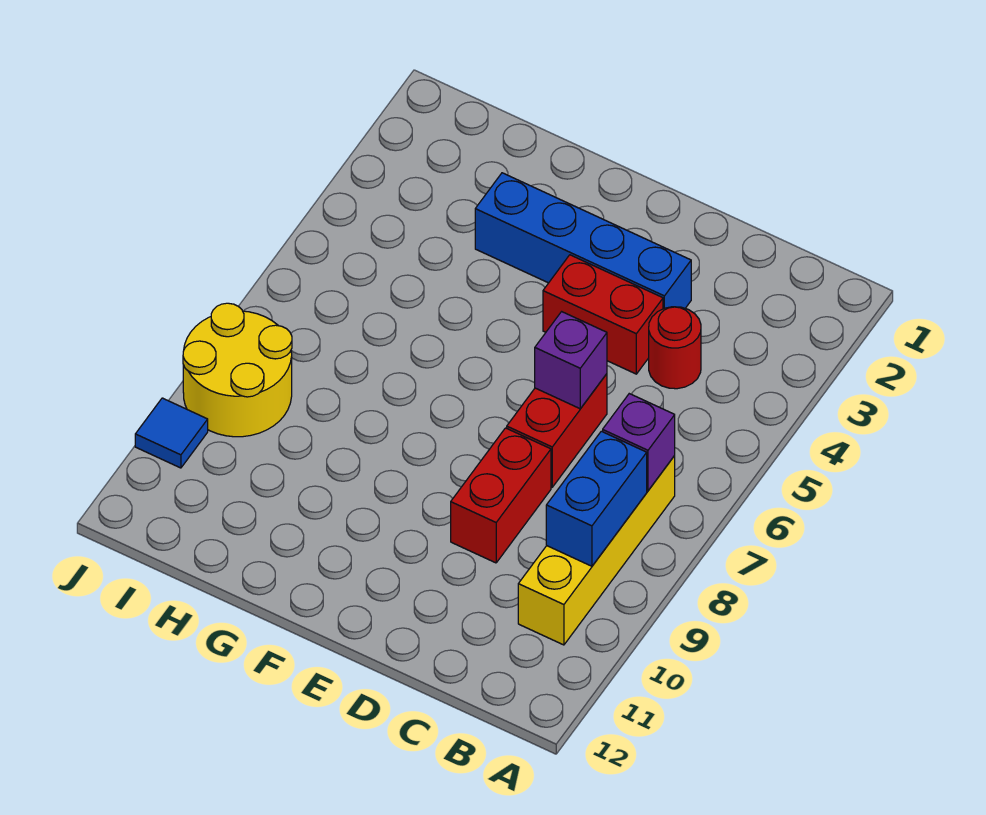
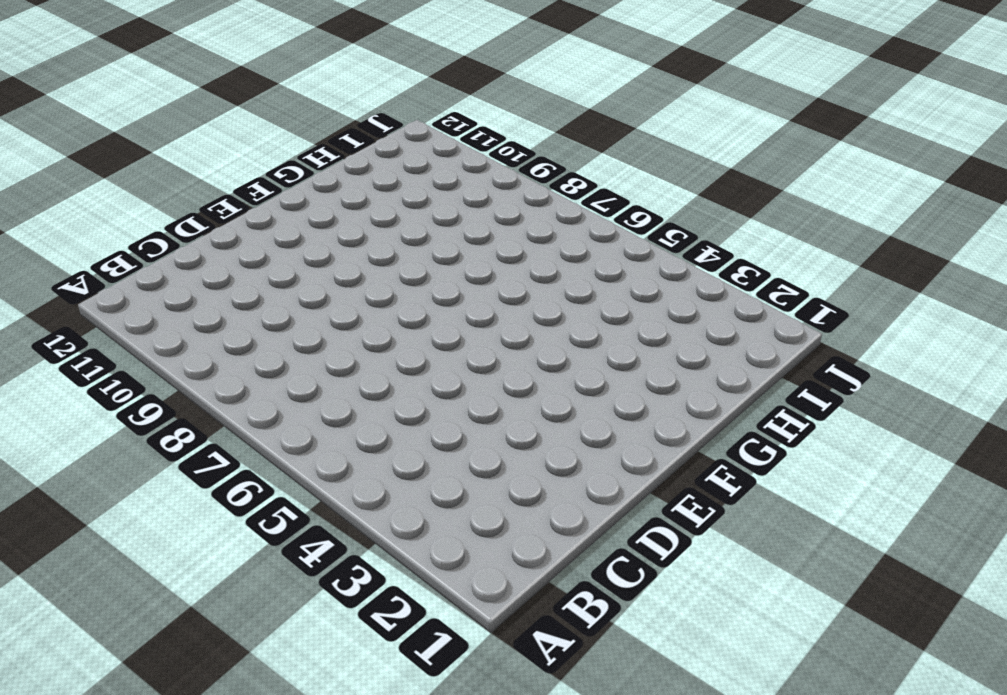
none -> yellow brick B7:B10 level 1
none -> red round brick C4 level 1

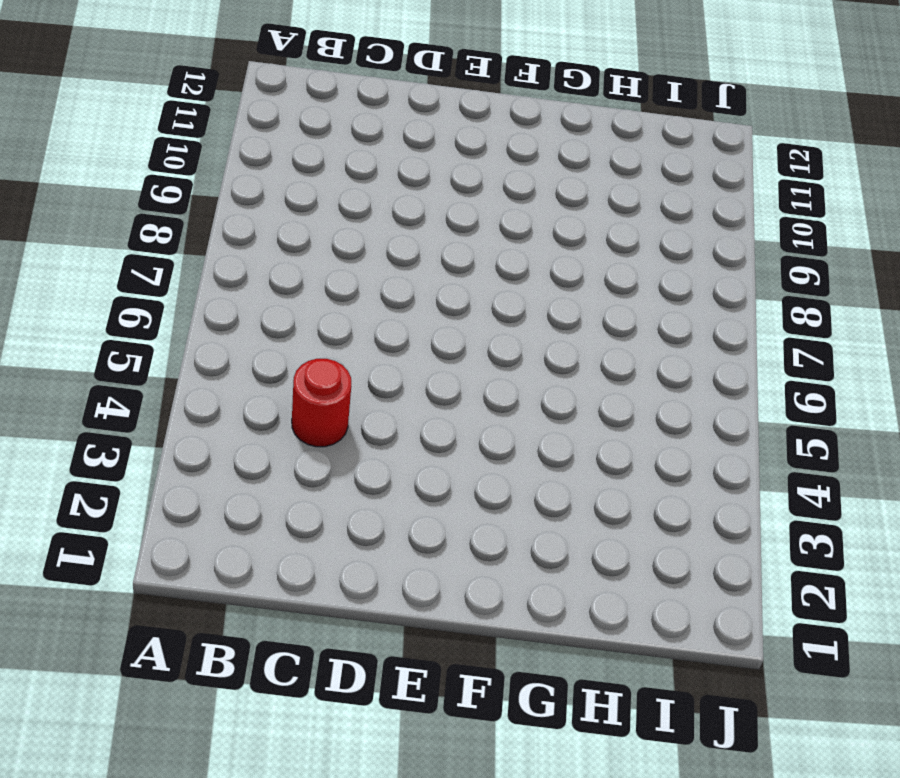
none -> yellow brick B7:B10 level 1
none -> blue brick D3:G3 level 1

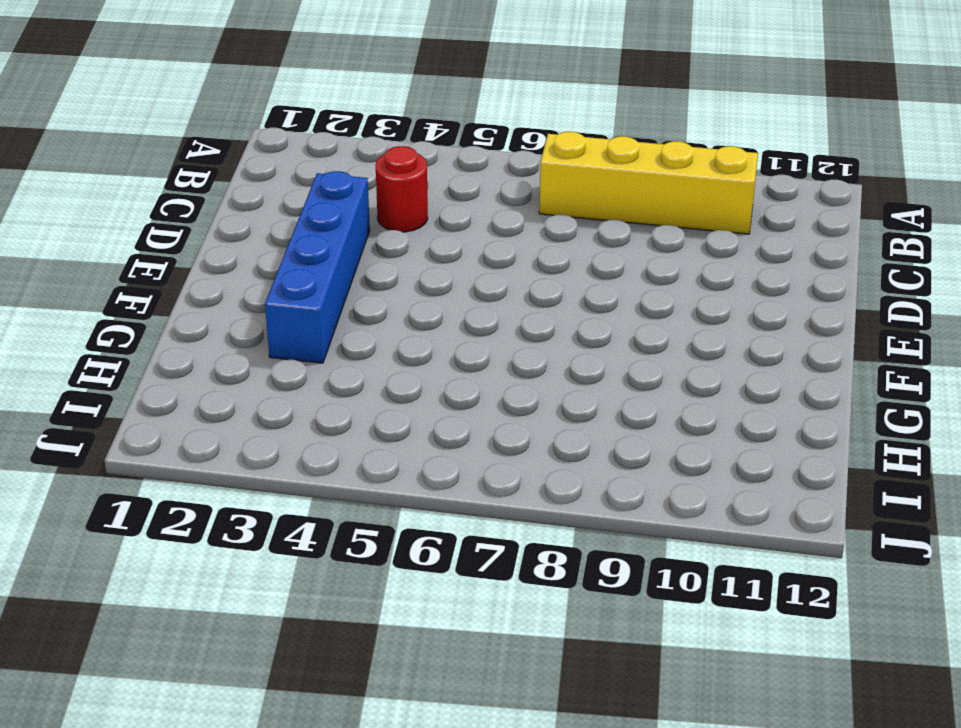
none -> red brick D4:E4 level 1
none -> red brick D6:D7 level 1

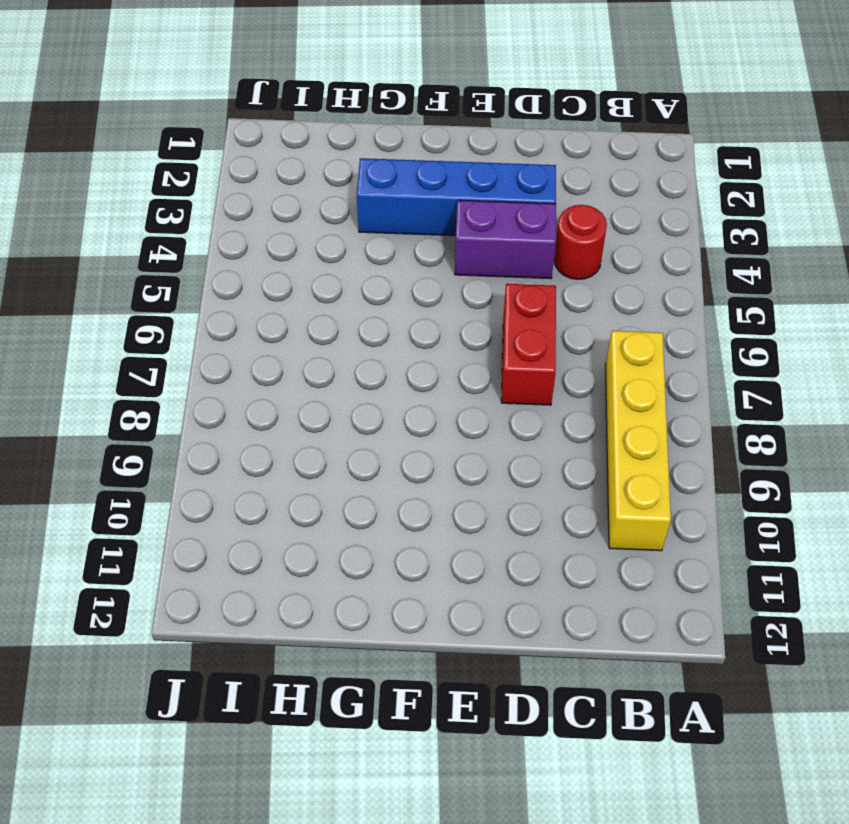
purple brick D4:E4 level 1 -> red brick D4:E4 level 1
none -> red brick D8:D9 level 1
none -> yellow round brick I8:J9 level 1

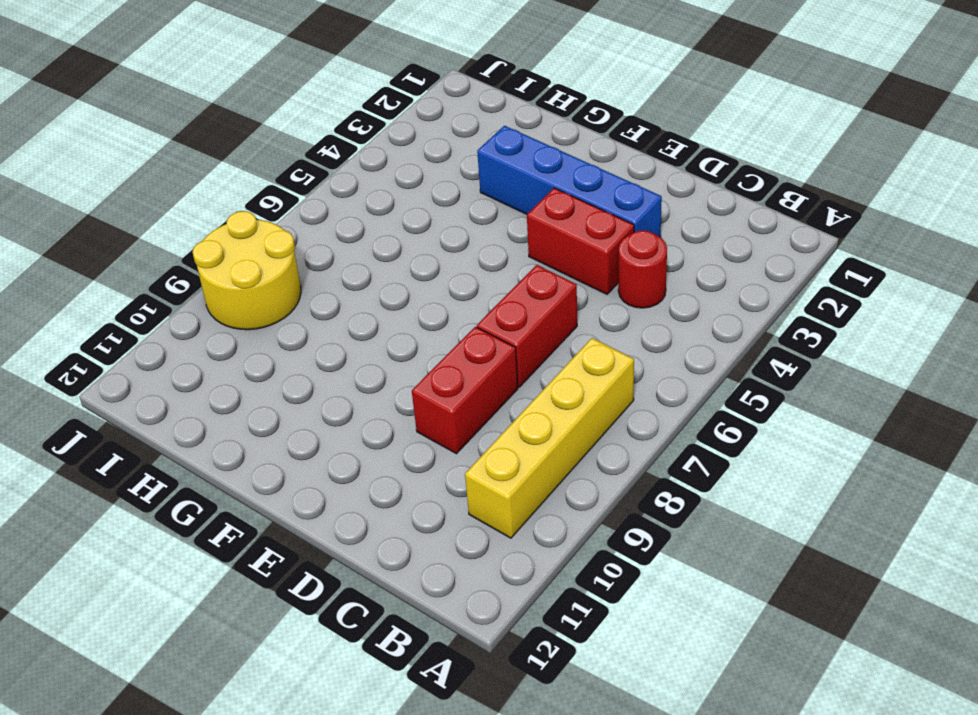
none -> blue tile J10 level 1
none -> purple brick B7 level 2

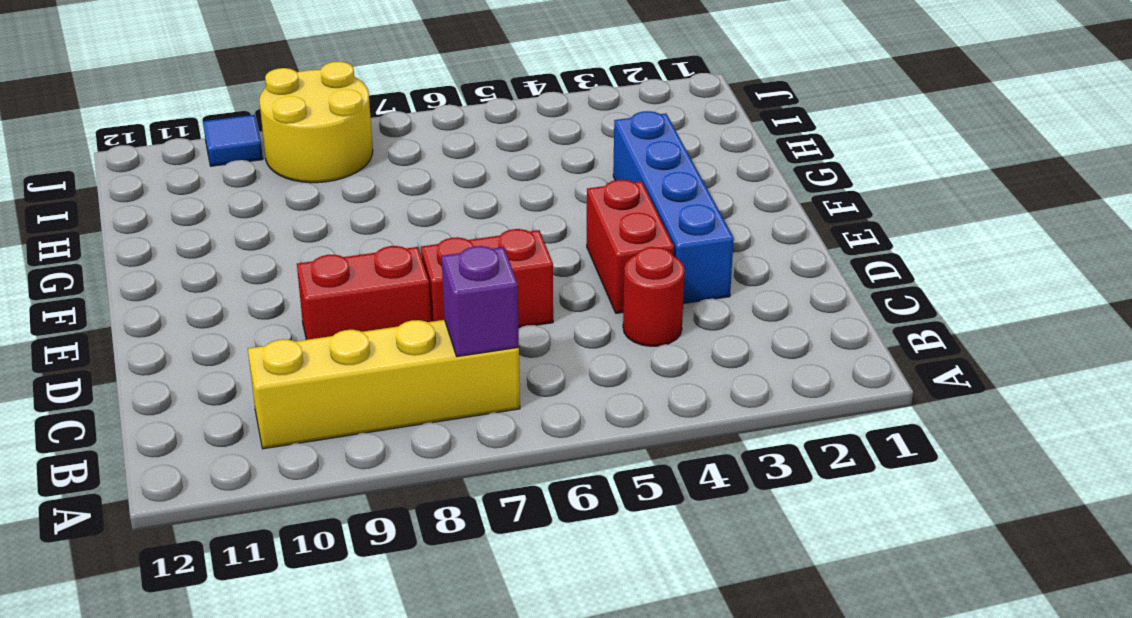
none -> blue brick B8:B9 level 2
none -> purple brick D6 level 2

